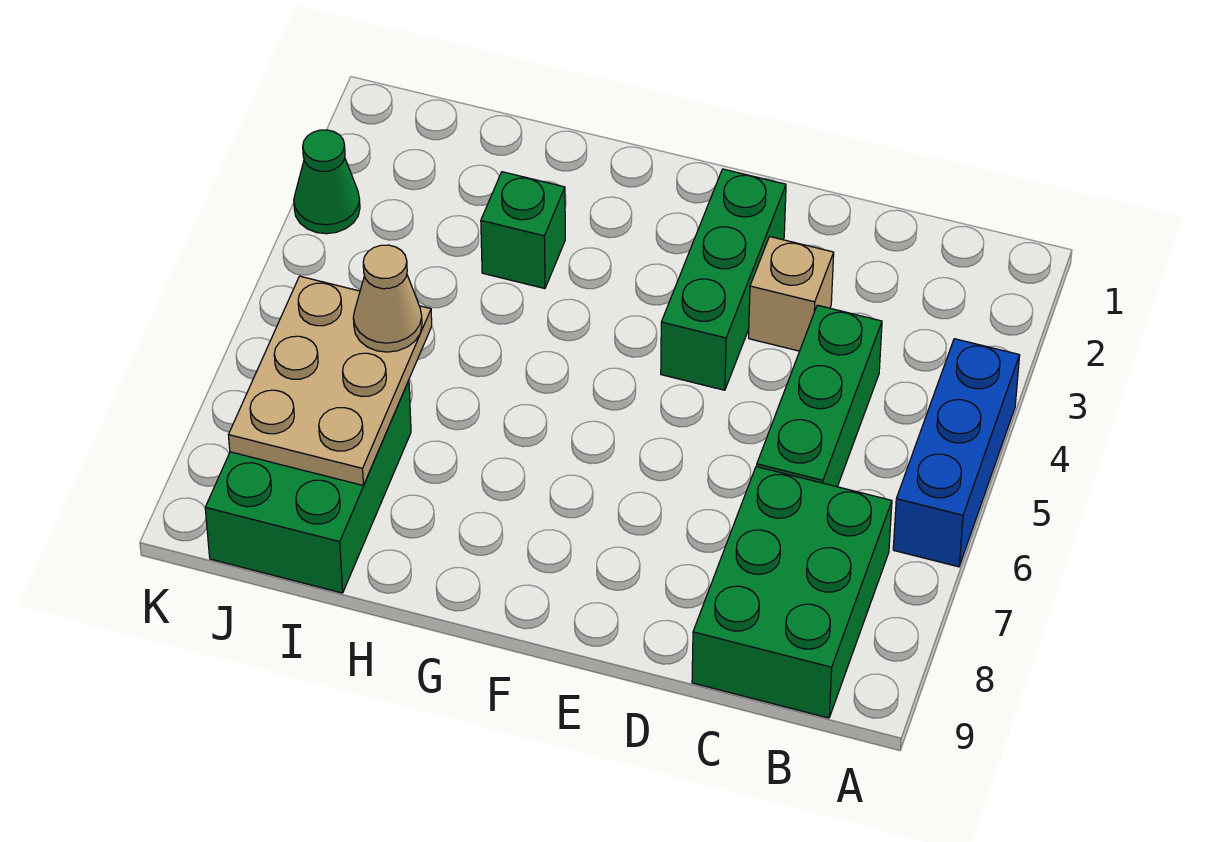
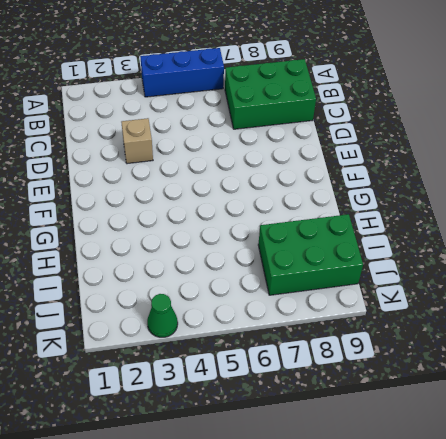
none -> green brick C4:C6 level 1
none -> green brick E2:E4 level 1

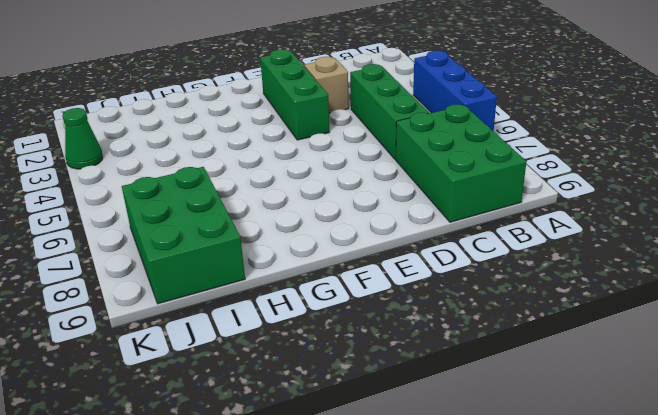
none -> green brick H3 level 1
none -> tan plate I6:J8 level 2

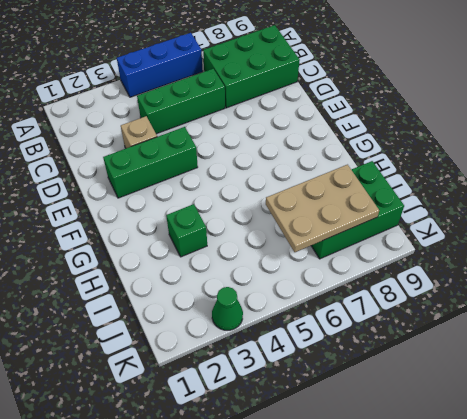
none -> tan cone I6 level 3

